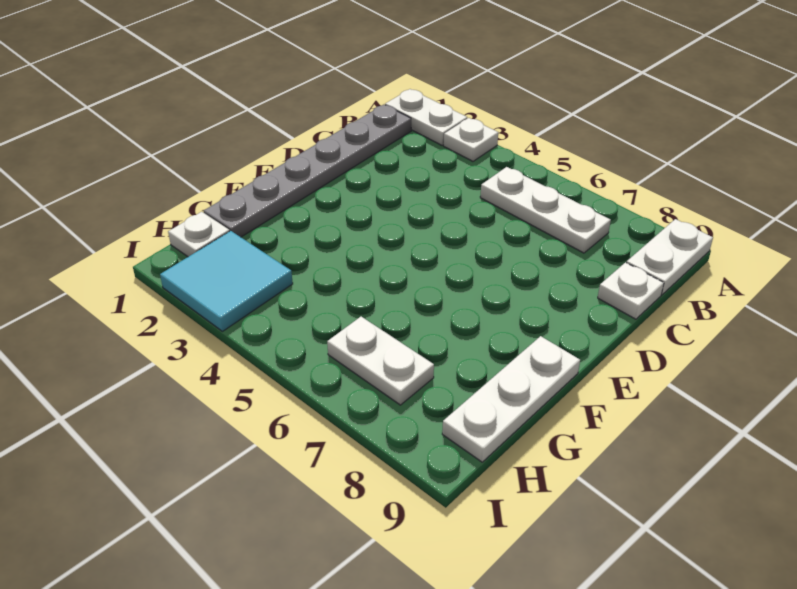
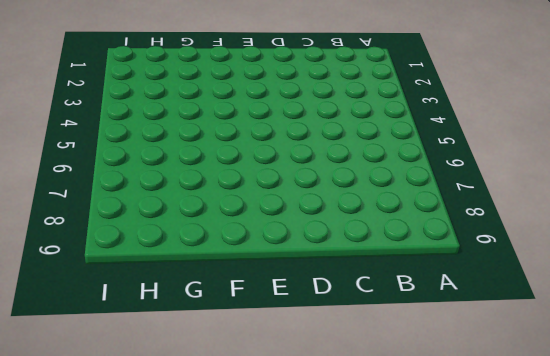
none -> white plate A1:A2 level 1
none -> white plate A3 level 1

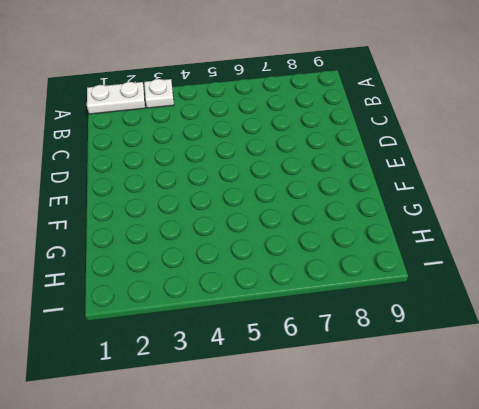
none -> white plate A9:B9 level 1
none -> grey plate B1:G1 level 1

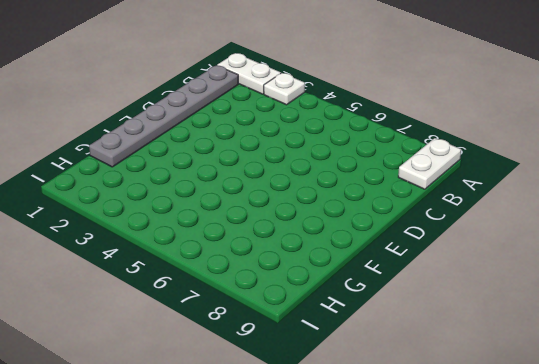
none -> white plate B5:B7 level 1
none -> white plate C9 level 1

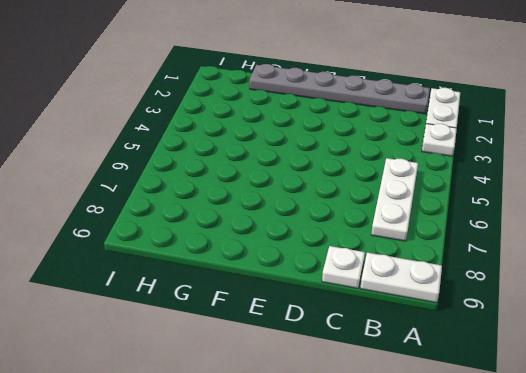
none -> white plate F9:H9 level 1
none -> white plate H1 level 1

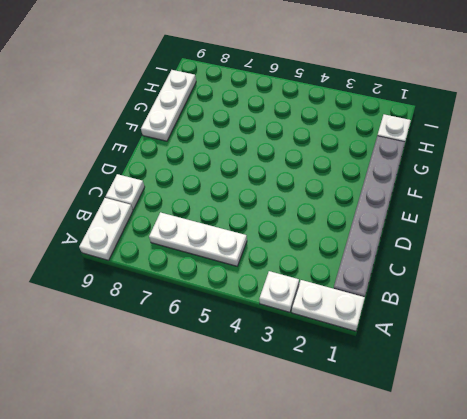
none -> cyan tile H2:I3 level 1
none -> white plate H6:H7 level 1

